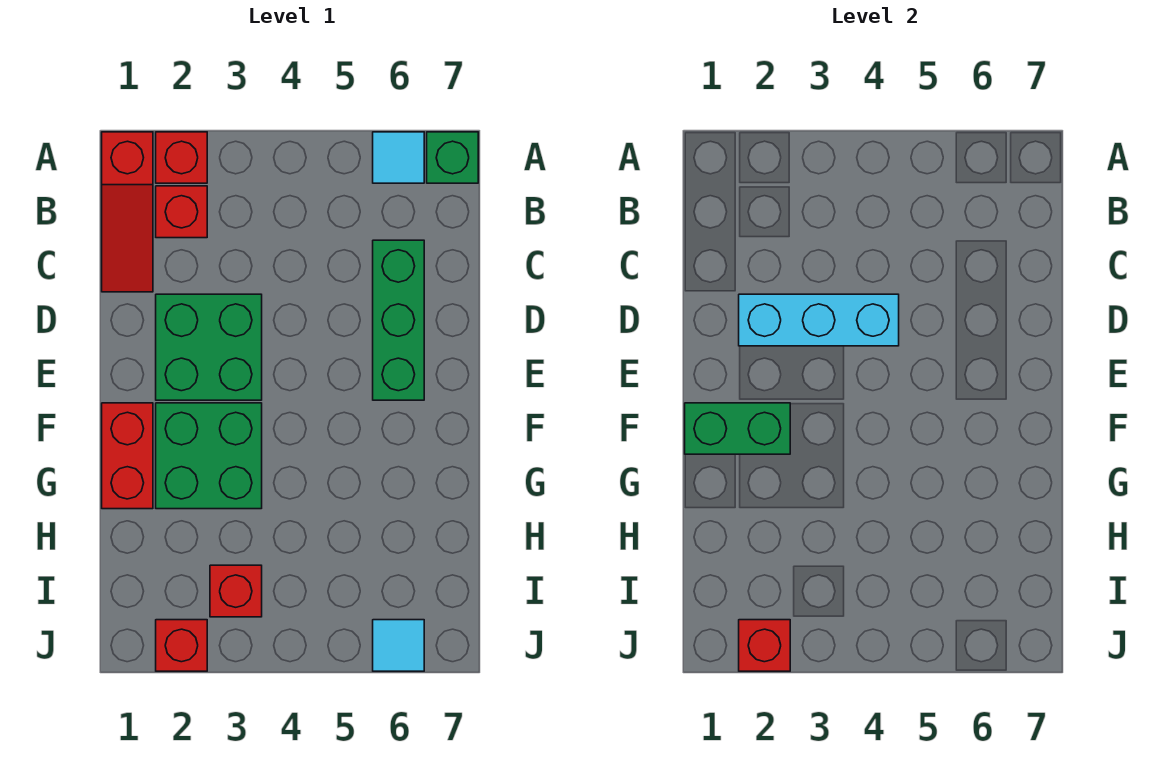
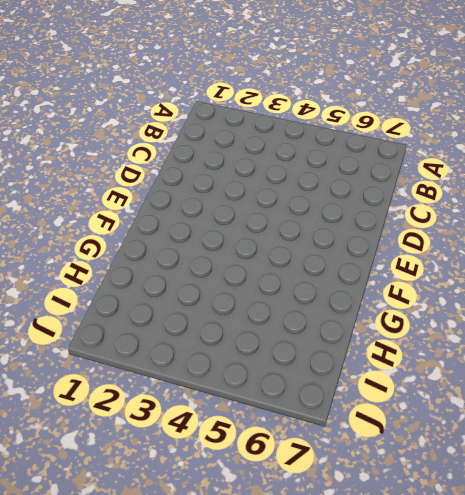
none -> red slope A1:C1 level 1 top A
none -> red brick A2 level 1
none -> cyan tile A6 level 1

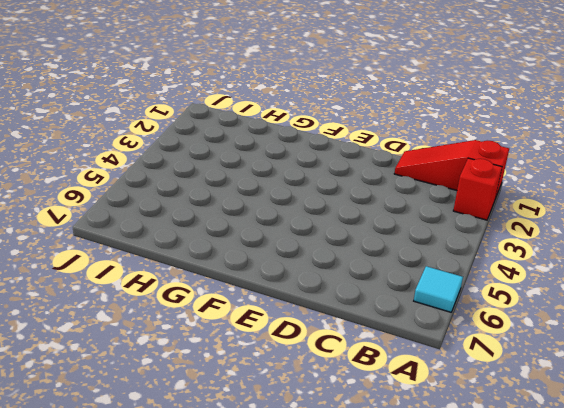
none -> green brick A7 level 1
none -> red brick B2 level 1
none -> green brick C6:E6 level 1

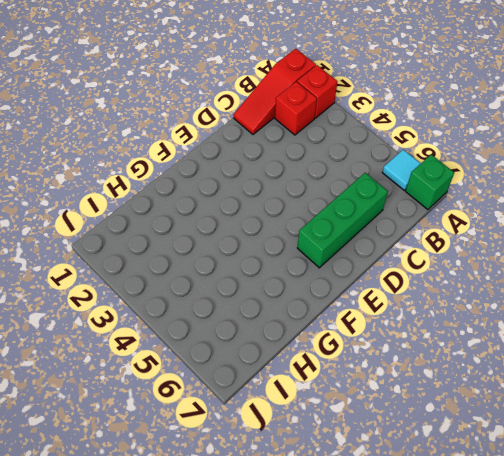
none -> green brick D2:E3 level 1
none -> red brick F1:G1 level 1
none -> green brick F2:G3 level 1

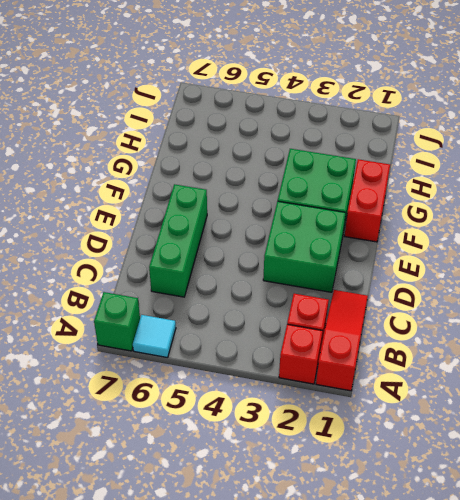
none -> red brick I3 level 1
none -> red brick J2 level 1
none -> cyan tile J6 level 1

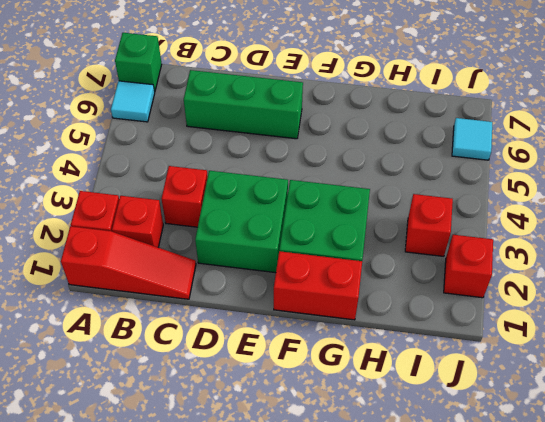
red brick C3 level 1 -> red brick J2 level 2
none -> cyan brick D2:D4 level 2
none -> green brick F1:F2 level 2

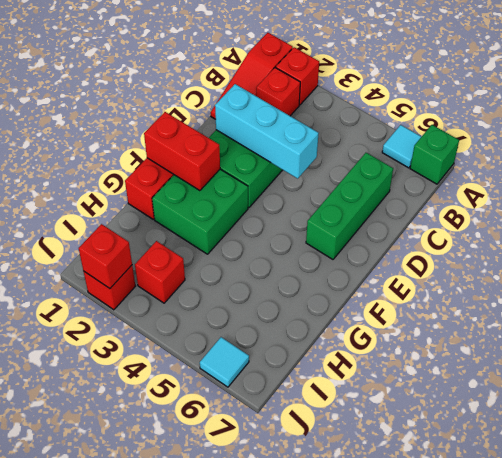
red brick F1:F2 level 2 -> green brick F1:F2 level 2

